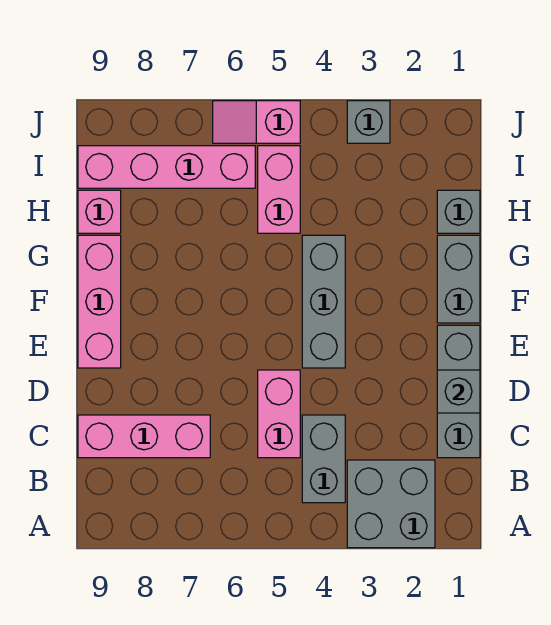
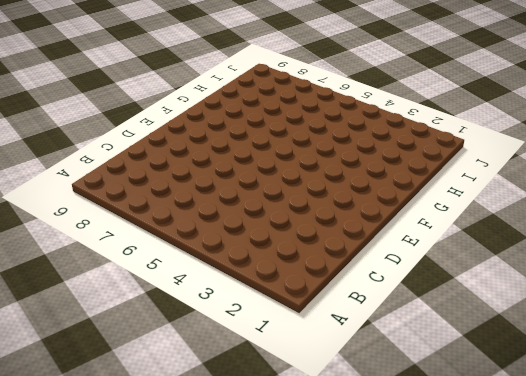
none -> grey brick A2:B3 level 1
none -> grey brick B4:C4 level 1
none -> grey brick C1:E1 level 1

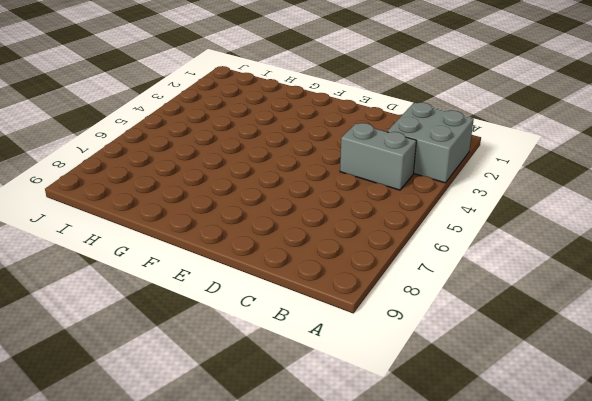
none -> grey brick C1:E1 level 1
none -> pink brick C5:D5 level 1
none -> pink brick C7:C9 level 1

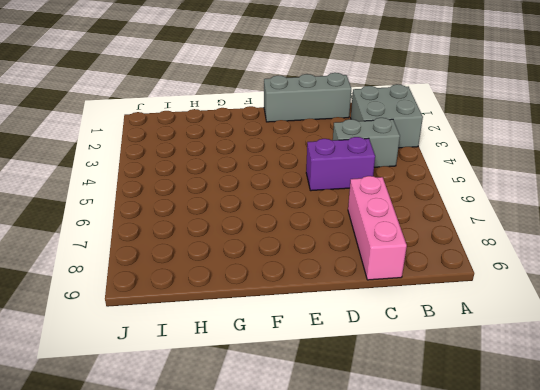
purple brick C5:D5 level 1 -> pink brick C5:D5 level 1
none -> grey brick E4:G4 level 1
none -> pink brick E9:G9 level 1
none -> grey brick F1:G1 level 1

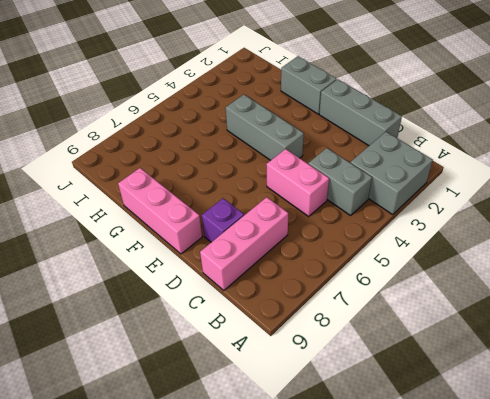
purple brick D8 level 1 -> none
none -> grey brick H1 level 1
none -> pink brick H5:I5 level 1
none -> pink brick H9 level 1

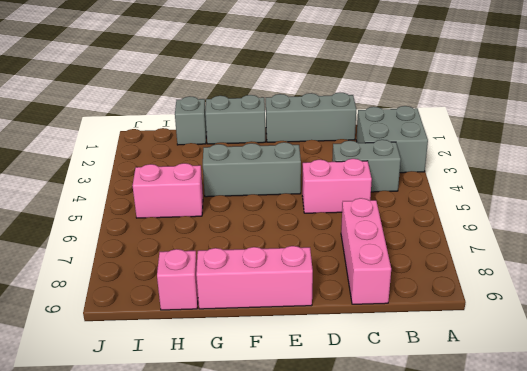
none -> pink brick I6:I9 level 1
none -> grey brick J3 level 1
none -> pink slope J5:J6 level 1 top 5

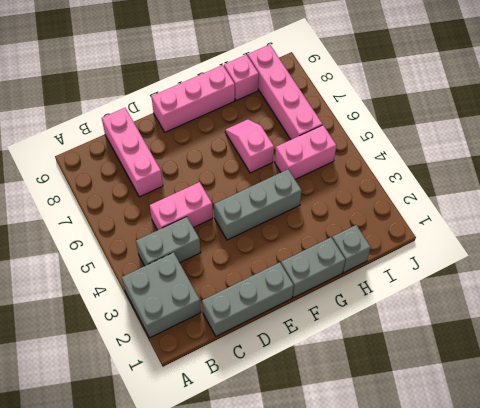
pink slope G6:G7 level 1 top 6 -> pink slope J5:J6 level 1 top 5
none -> grey brick J3 level 1
none -> grey brick D1 level 2

